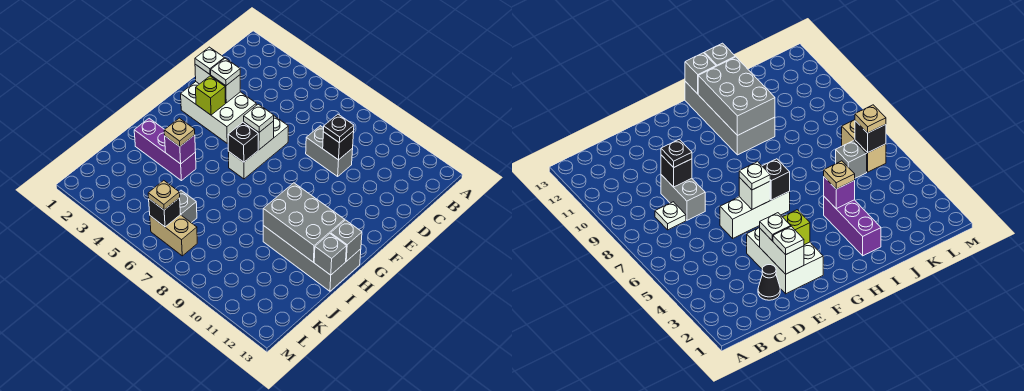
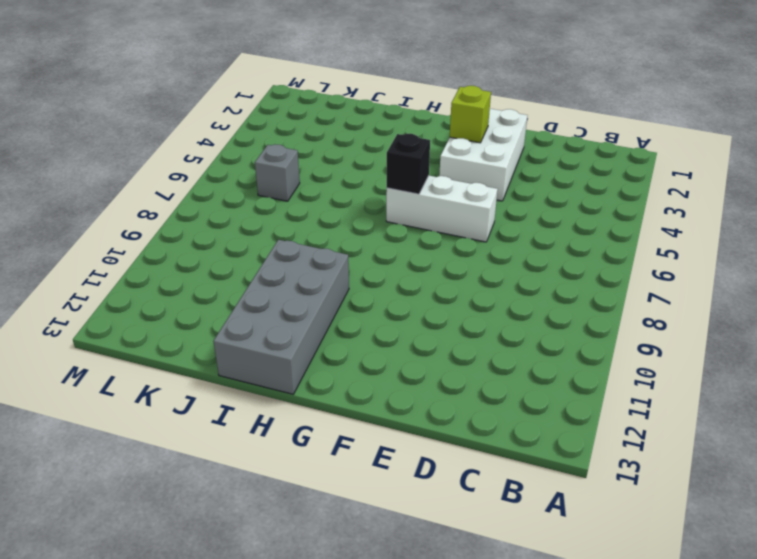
none -> white plate C8 level 1
none -> black cone D2 level 1
none -> grey brick D8:D9 level 1

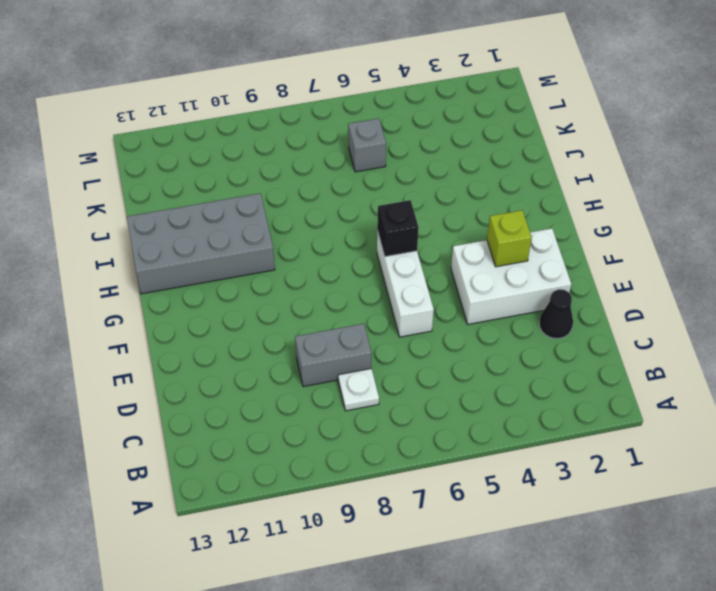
none -> purple brick I2:I4 level 1
none -> tan brick L6:L7 level 1
none -> black brick D9 level 2

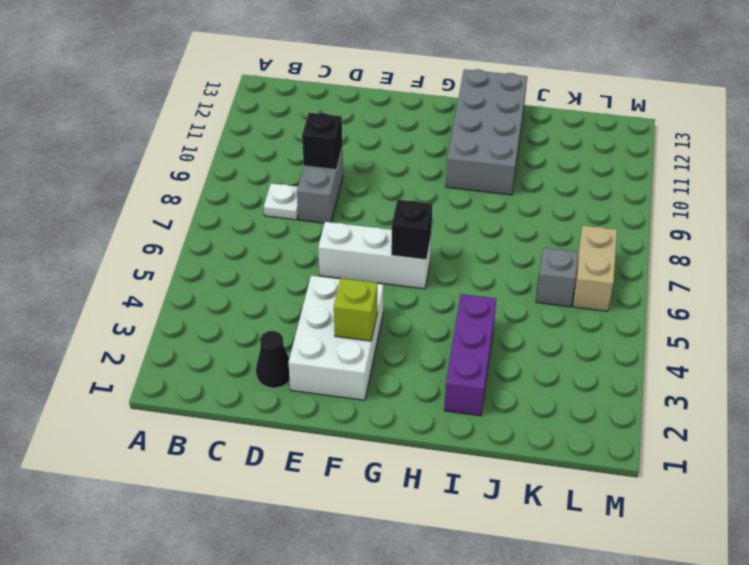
none -> white brick E2:E3 level 2
none -> white brick F6 level 2
none -> grey brick H10:I12 level 2

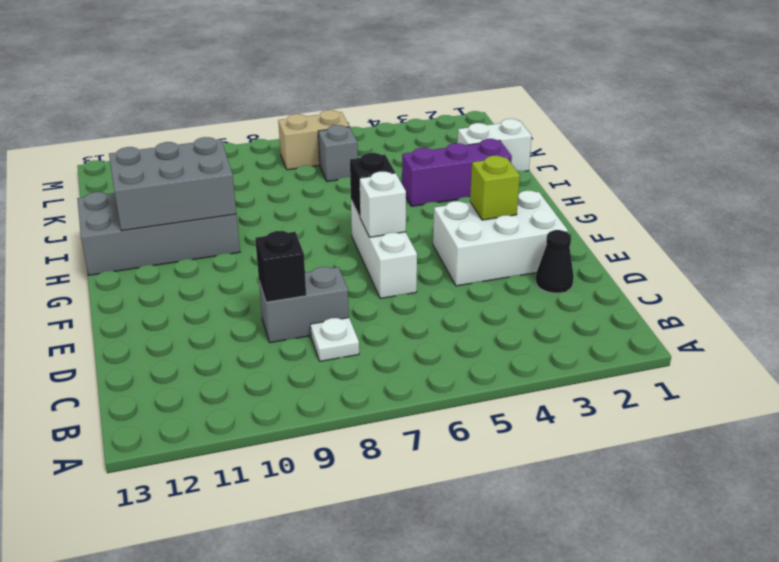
white brick J1:J2 level 1 -> white brick E2:E3 level 2
none -> grey brick H13 level 2
none -> purple brick I4 level 2
none -> grey brick I13 level 2

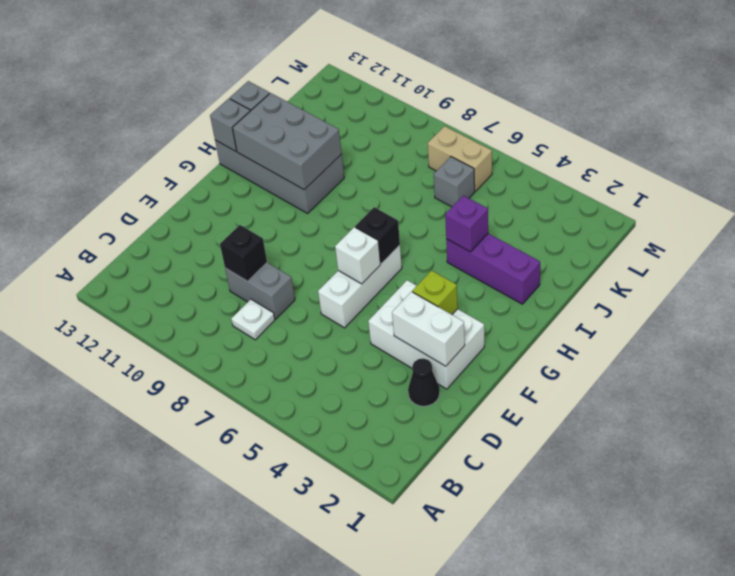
none -> black brick L6 level 2
none -> black plate D9 level 3
none -> white plate E2 level 3

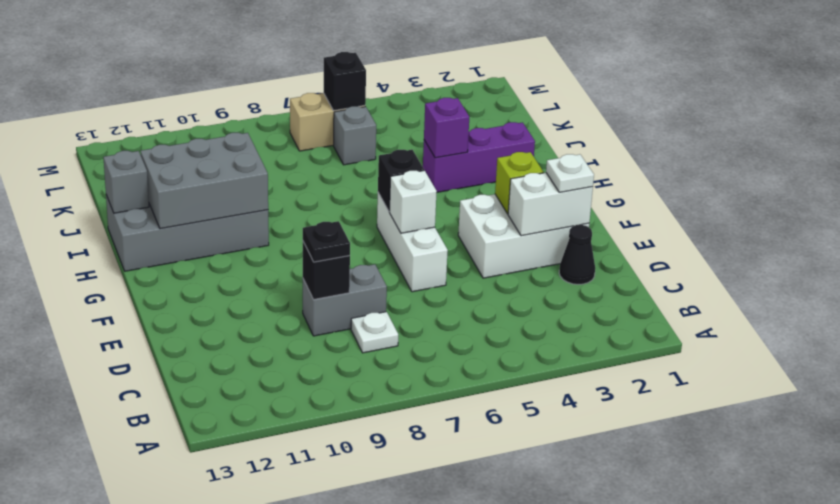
none -> grey brick H13 level 2
none -> white plate E3 level 3
none -> white plate F6 level 3

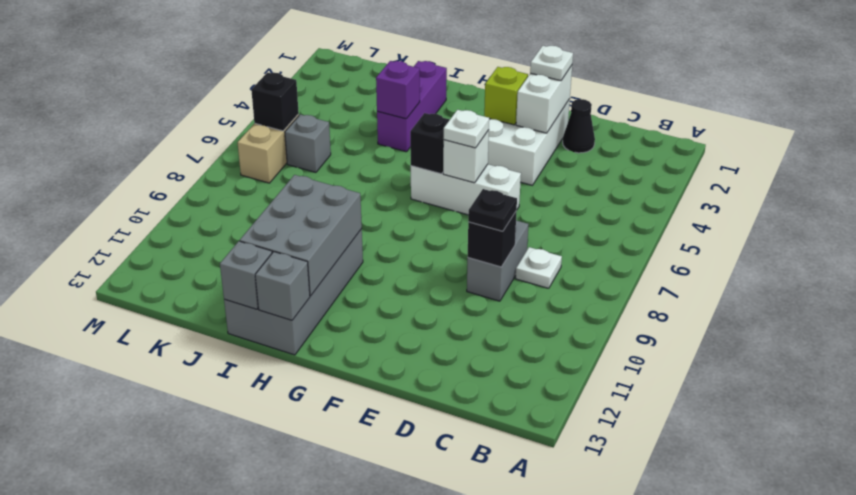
none -> white plate E3 level 3
none -> tan plate I4 level 3
none -> tan plate L6 level 3

